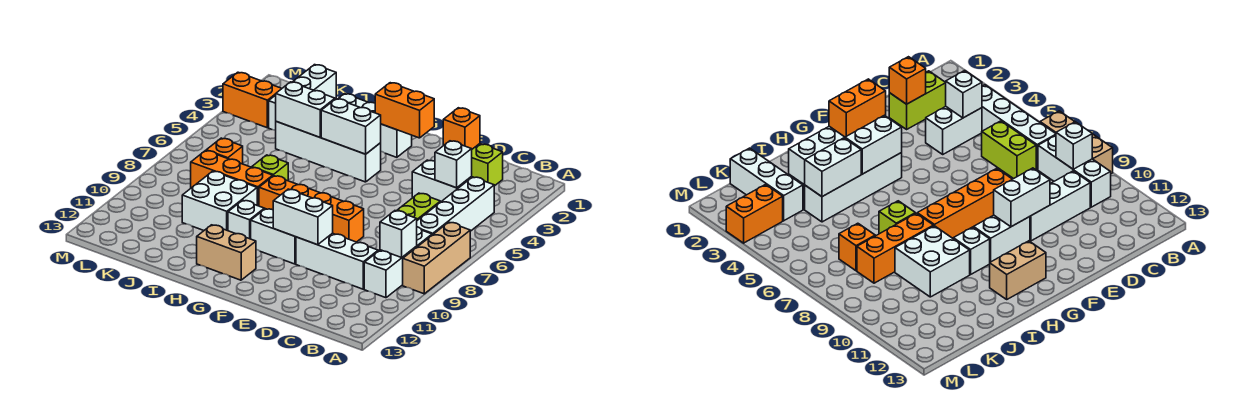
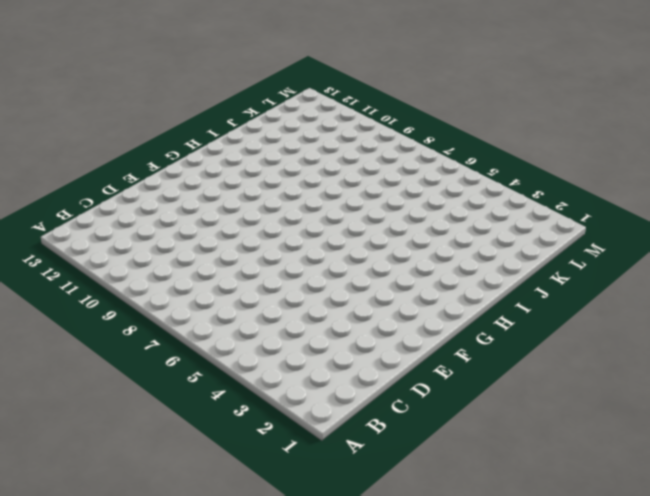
none -> tan brick A7:A9 level 1
none -> white brick B4:B7 level 1
none -> white brick B8:B10 level 1

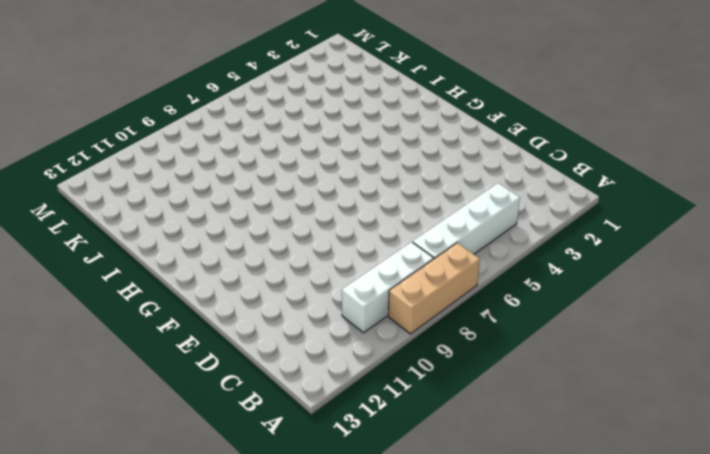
none -> lime brick C2:D2 level 1
none -> white brick C4:D4 level 1
none -> lime brick C6:C7 level 1

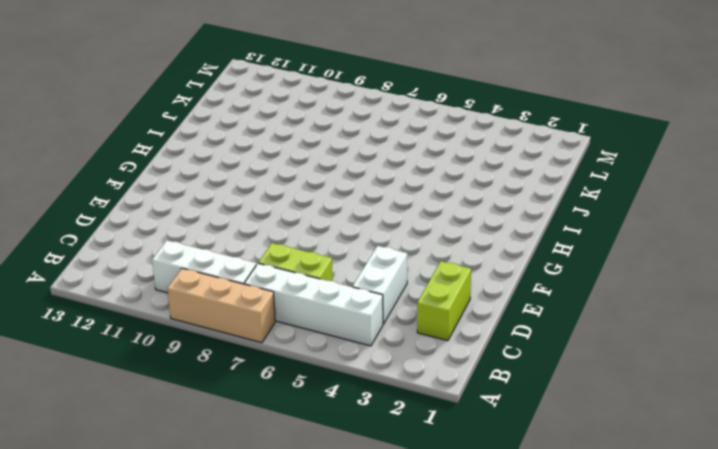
none -> white brick C10:E10 level 1
none -> orange brick E8:H8 level 1
none -> white brick F10:G10 level 1

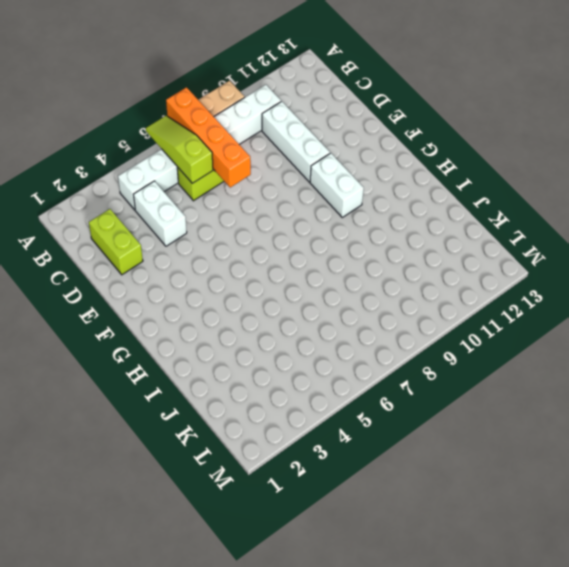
lime slope A6:C6 level 2 top C -> none
orange brick A7:D7 level 2 -> orange brick E8:H8 level 1
none -> white brick G2:I2 level 1
none -> white brick G4:J4 level 1
none -> tan brick G12:H12 level 1

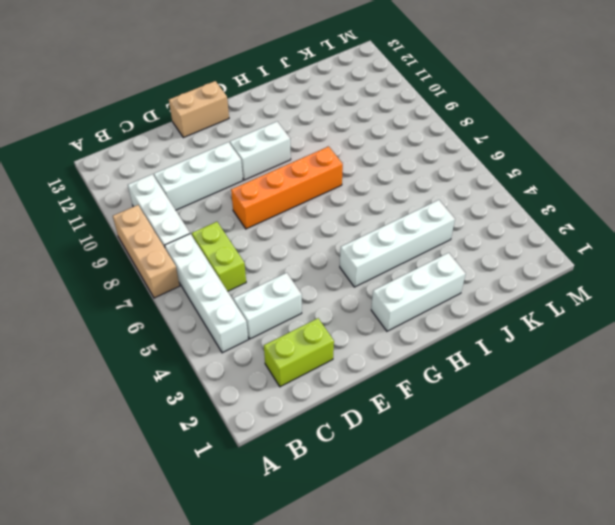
tan brick E13:F13 level 1 -> tan brick G12:H12 level 1
none -> white brick H10 level 1
none -> lime brick I7 level 1
none -> orange brick I8:K8 level 1

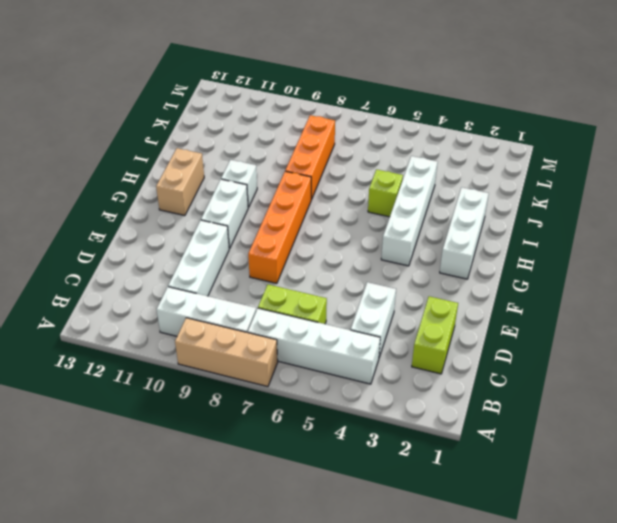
lime brick I5 level 1 -> lime brick I7 level 1
none -> white brick I9:J10 level 1
none -> white brick K1:K3 level 1
none -> orange brick K7 level 1

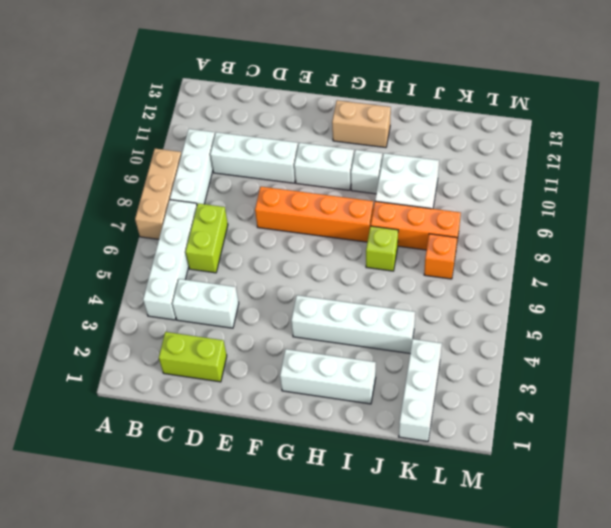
none -> orange brick L3:M3 level 1
none -> white brick B9 level 2
none -> white brick C4 level 2

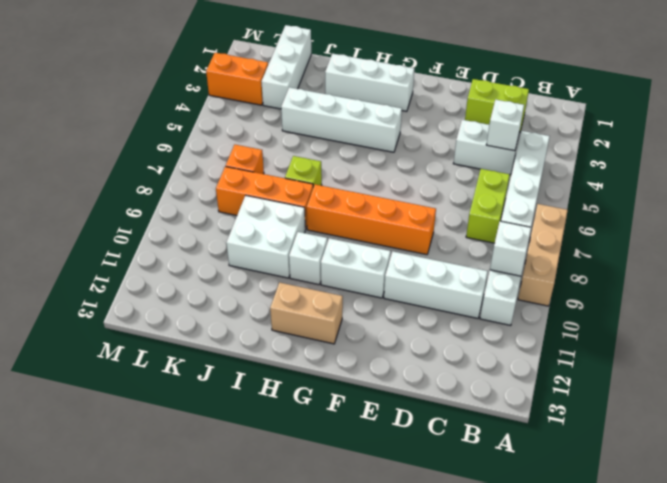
none -> orange brick D2 level 2
none -> white brick E10:F10 level 2
none -> orange brick F2:G2 level 2

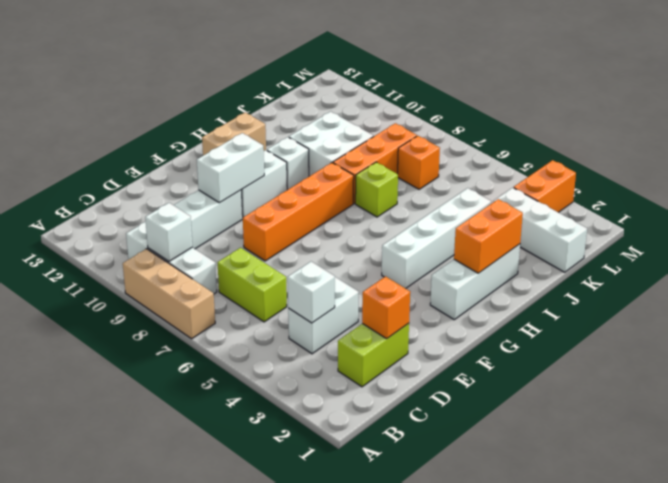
orange brick H2:I2 level 2 -> orange brick F2:G2 level 2
none -> white brick B4:B7 level 1
none -> white brick G4:H4 level 2
none -> white brick I4:J4 level 2

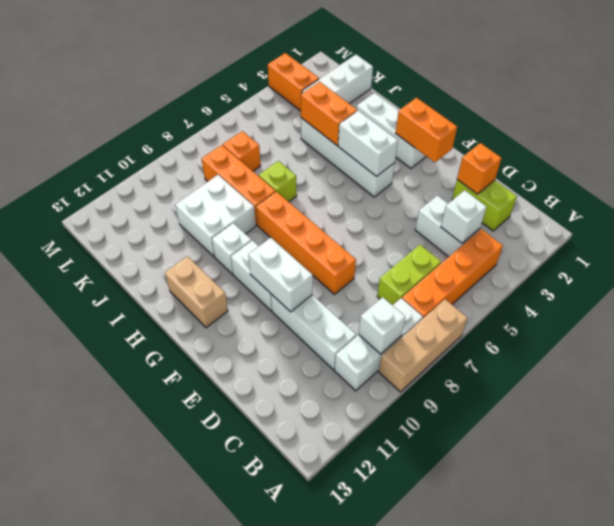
orange brick B4:B7 level 1 -> white brick B4:B7 level 1
orange brick I4:J4 level 2 -> white brick I4:J4 level 2

